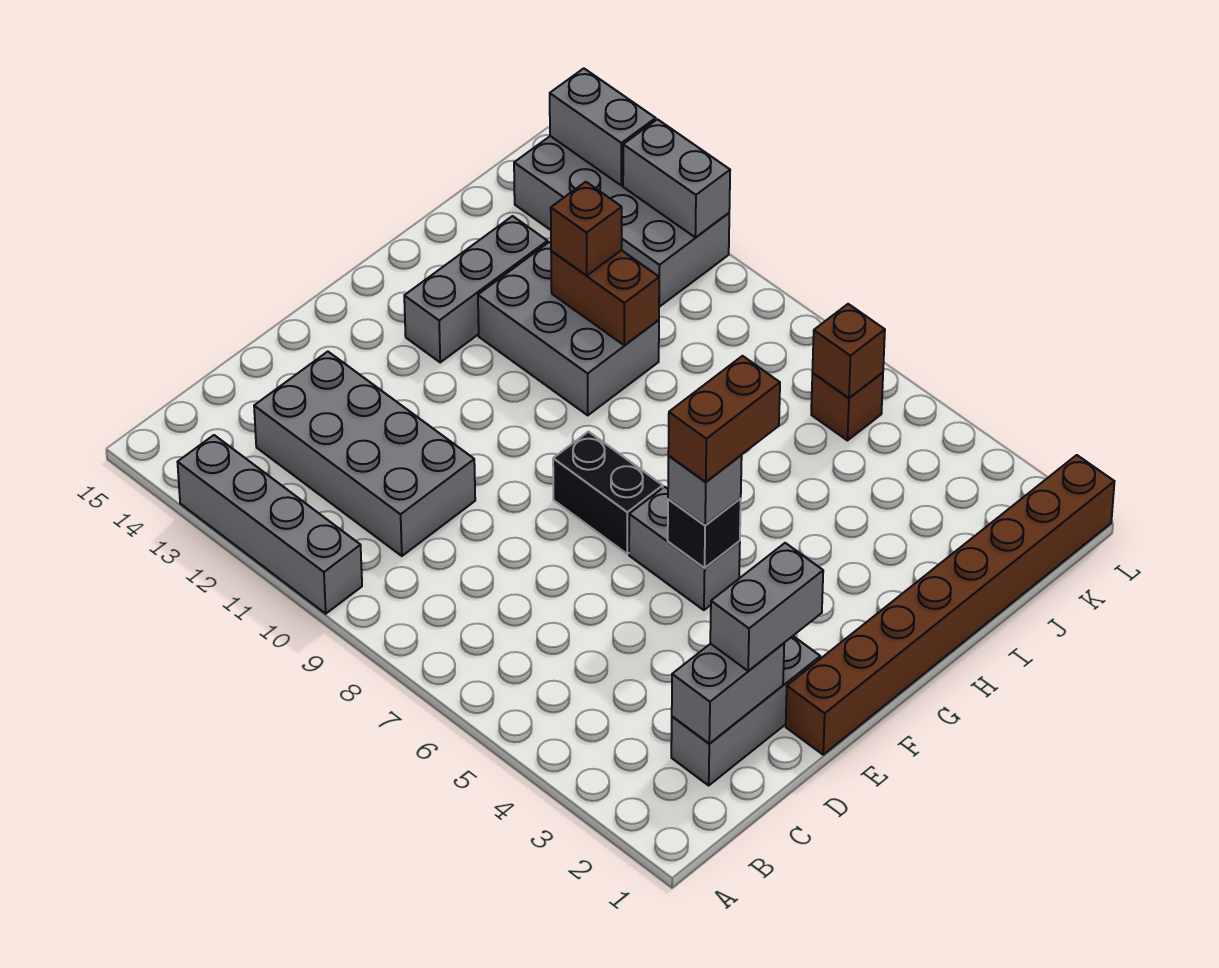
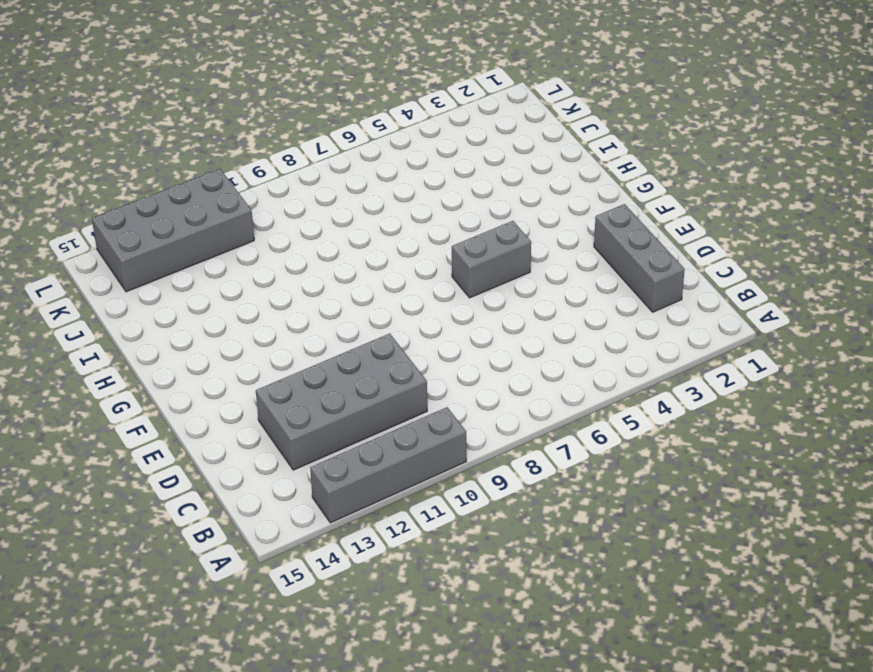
none -> brown brick E1:L1 level 1
none -> black brick F7:F8 level 1
none -> grey brick G13:I13 level 1

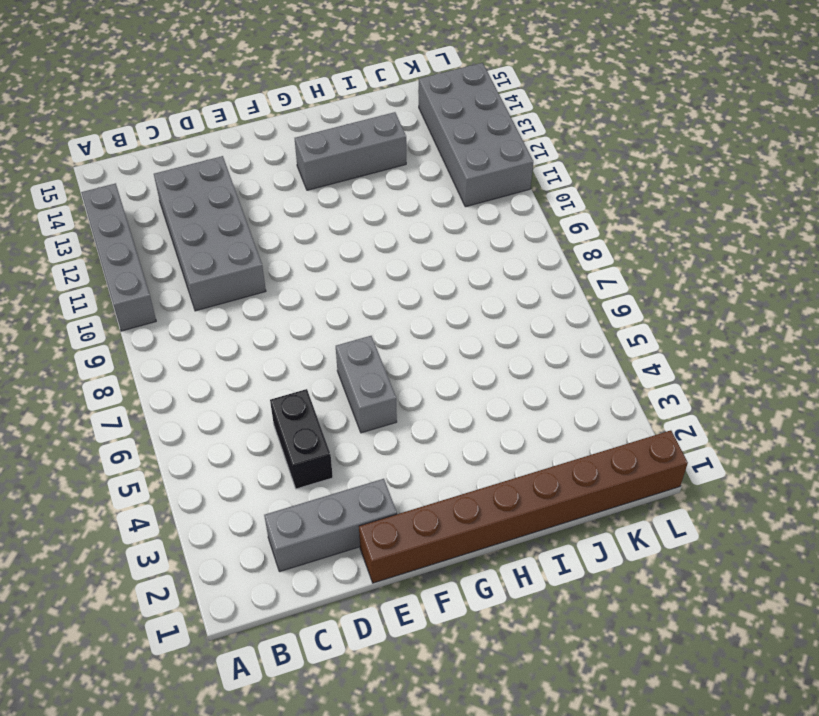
black brick D4:D5 level 1 -> black brick F7:F8 level 1
none -> grey brick H10:I12 level 1
none -> brown brick K6 level 1
none -> grey brick C2:D2 level 2

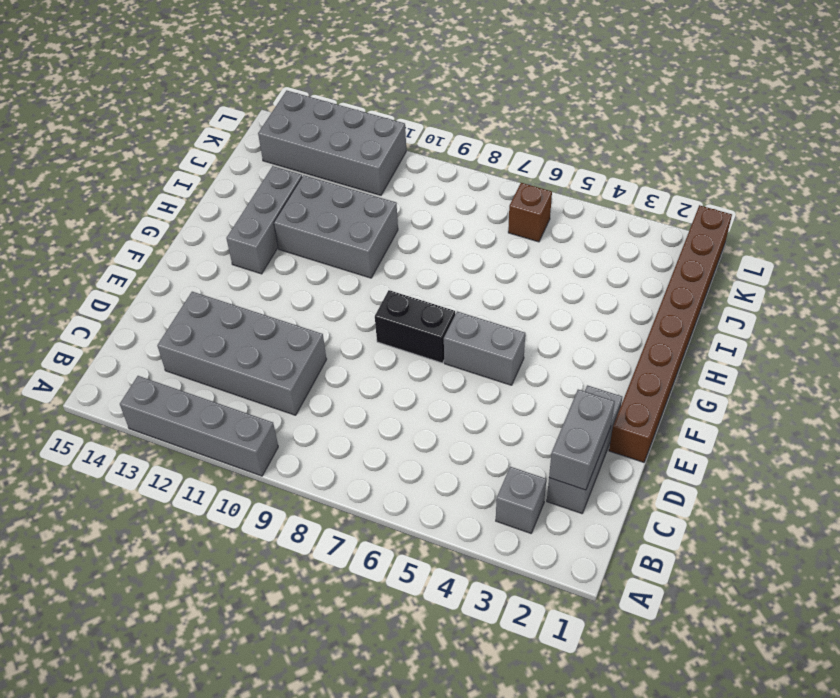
grey brick B3 level 1 -> grey brick F5 level 3
none -> black brick F5 level 2
none -> brown brick I10:I11 level 2
none -> brown brick K6 level 2

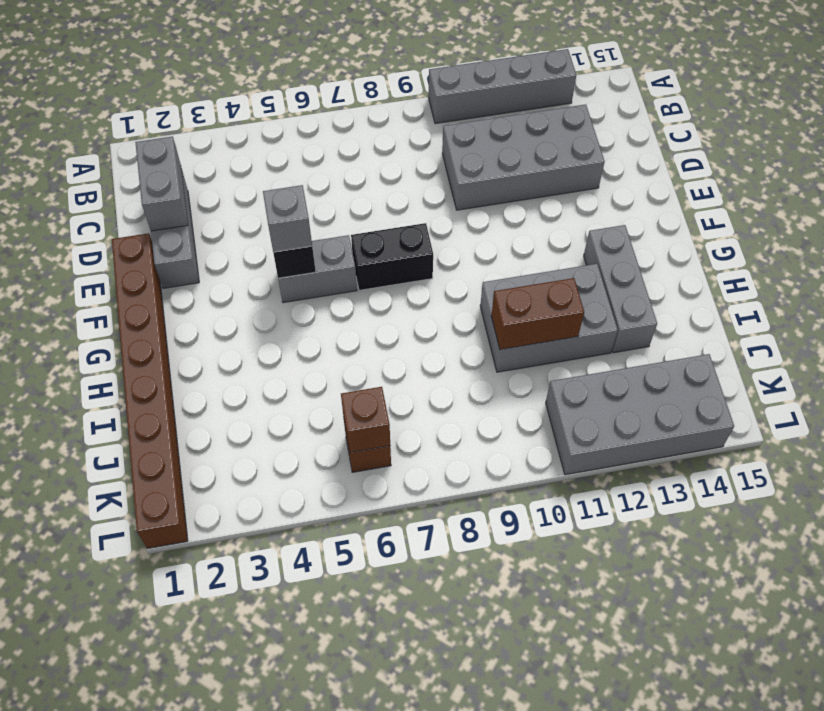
none -> grey brick L11:L12 level 2
none -> grey brick L13:L14 level 2
none -> grey brick D2:E2 level 3

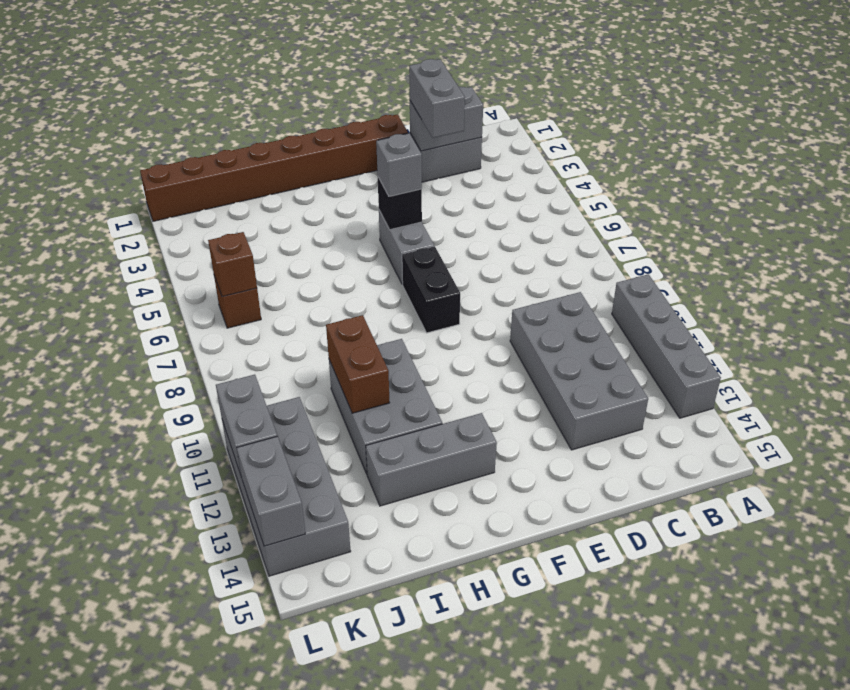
grey brick D2:D3 level 3 -> grey brick D2:E2 level 3
none -> brown brick I11 level 3
none -> brown brick F5:G5 level 4

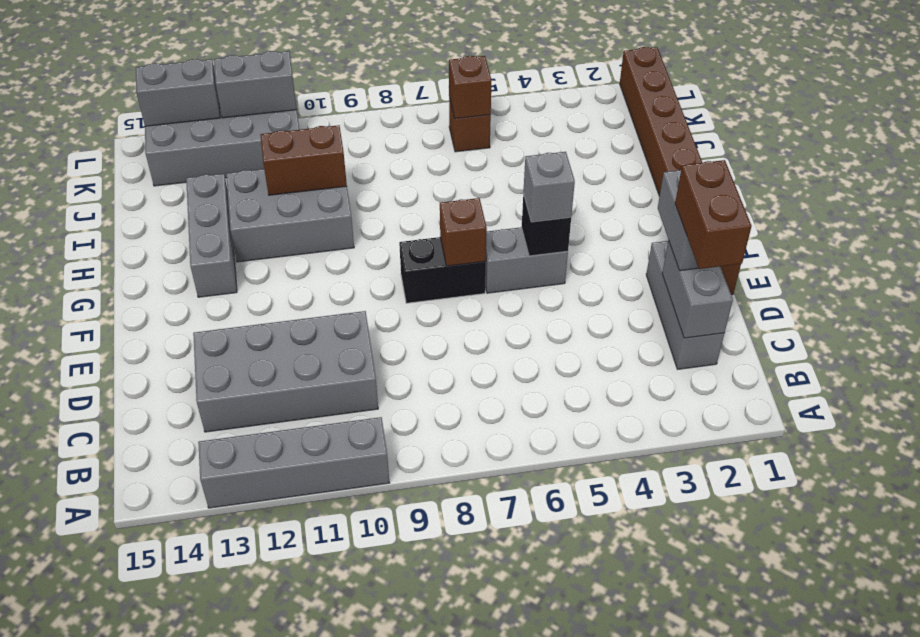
brown brick C2:D2 level 4 -> brown brick F5:G5 level 4
brown brick F7 level 2 -> brown brick I11 level 3

